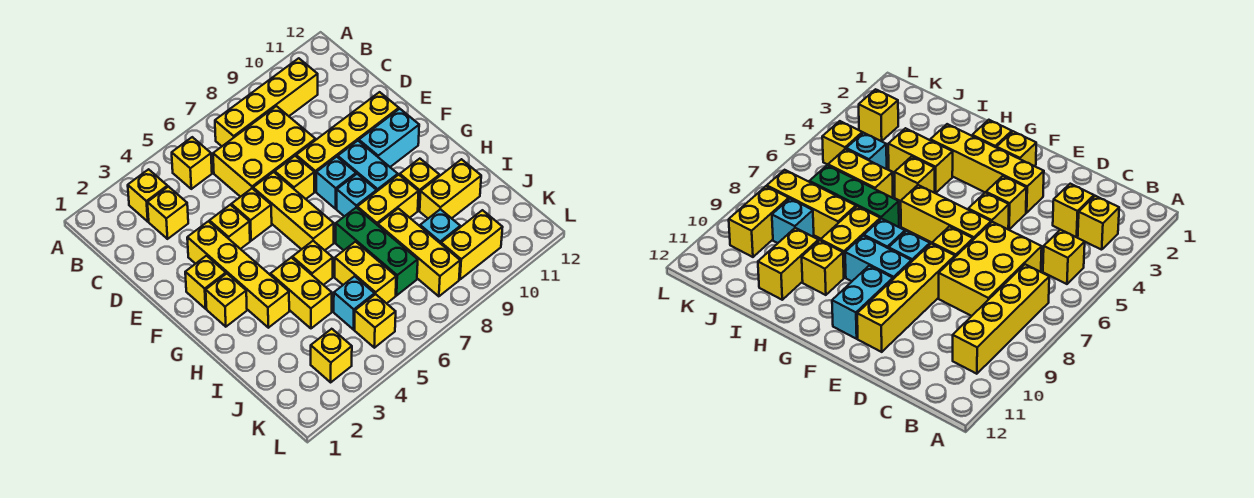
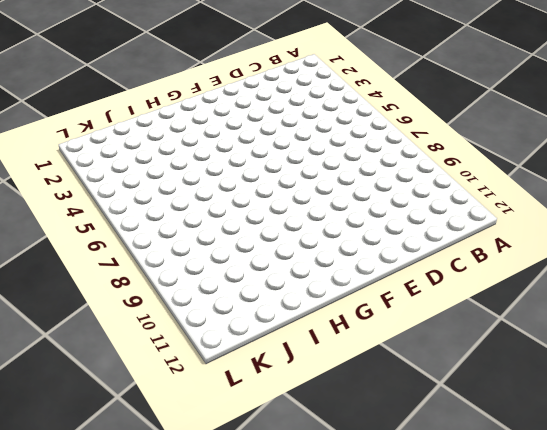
none -> yellow brick B3 level 1
none -> yellow brick B5 level 1
none -> yellow brick B7:B10 level 1
none -> yellow brick C3 level 1

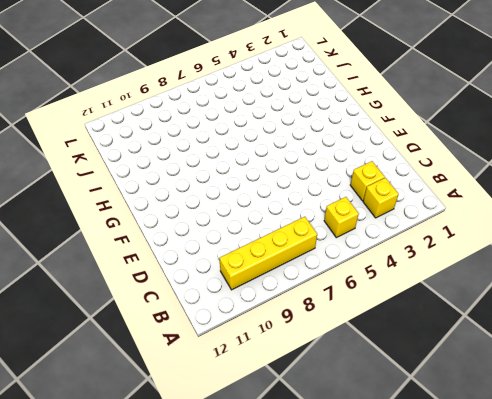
none -> yellow brick C6:D8 level 1
none -> yellow brick E3:H3 level 1
none -> yellow brick E4 level 1
none -> yellow brick E5 level 1

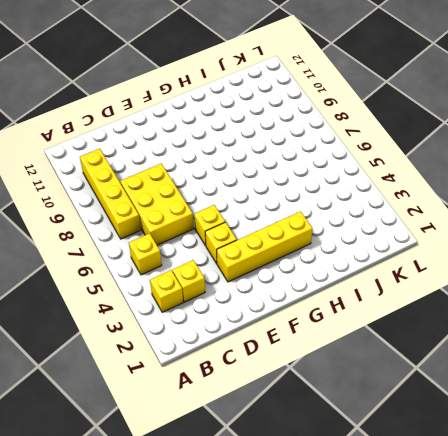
none -> yellow brick E6:G6 level 1
none -> yellow brick E7 level 1
none -> yellow brick E8:E11 level 1
none -> yellow brick F2 level 1

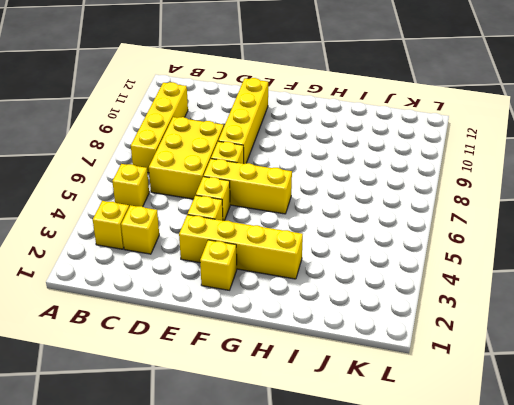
none -> cyan brick F8 level 1
none -> cyan brick F9:G9 level 1
none -> cyan brick F10:F11 level 1
none -> yellow brick G2 level 1

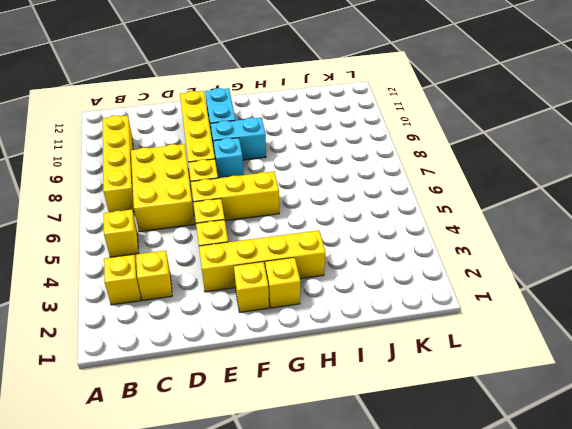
none -> cyan brick G8 level 1
none -> yellow brick H4:I4 level 1
none -> yellow brick H5 level 1
none -> green brick H7:J7 level 1

